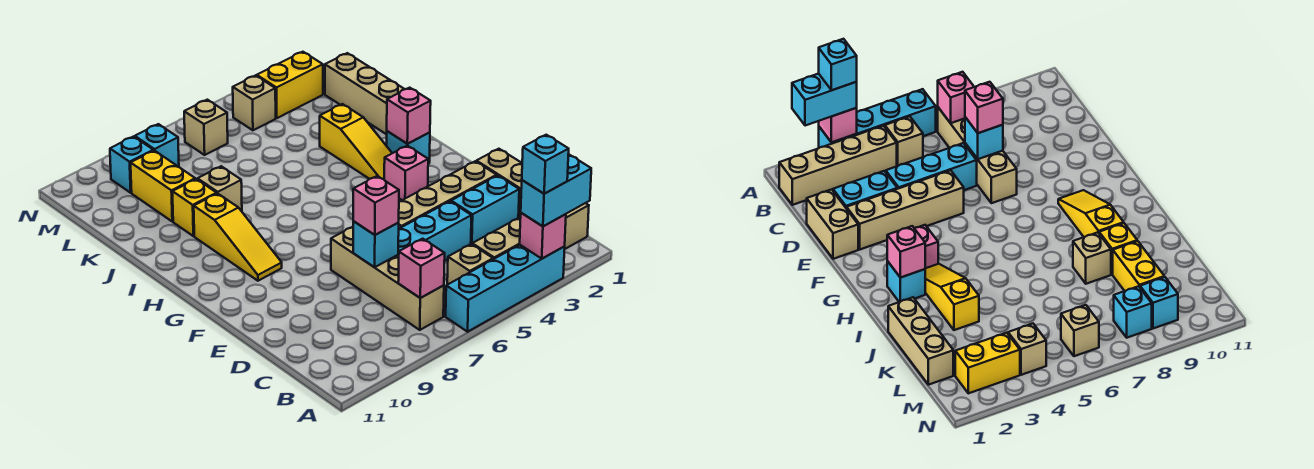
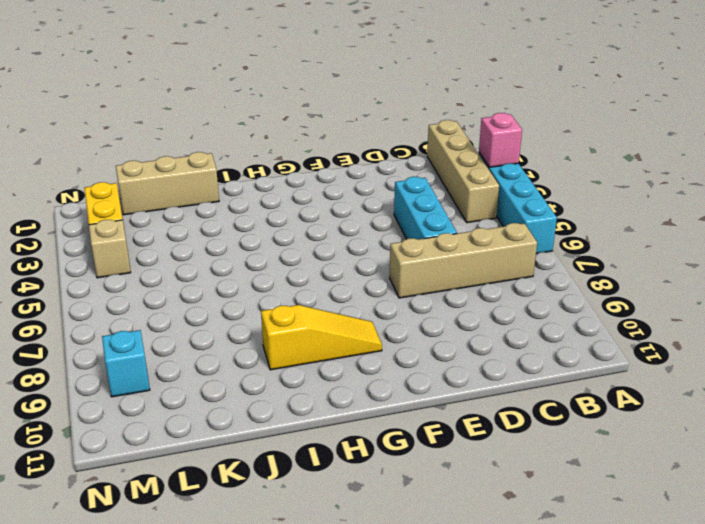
none -> tan brick B5 level 1
none -> tan brick D1:E1 level 1
none -> cyan brick D2:D3 level 1

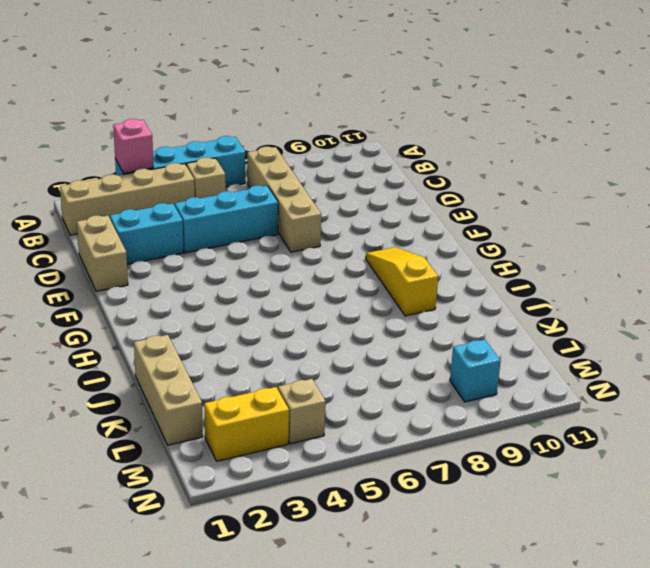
none -> tan brick E2:E5 level 1
none -> pink brick G3 level 1
none -> cyan brick H2 level 1

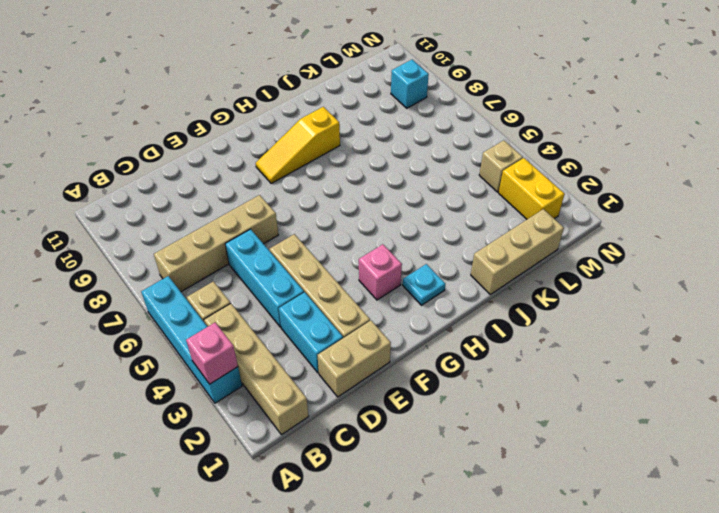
cyan plate H2 level 1 -> cyan brick H2 level 1
none -> yellow slope H3:J3 level 1 top J
none -> tan brick J8 level 1
none -> yellow brick J9 level 1

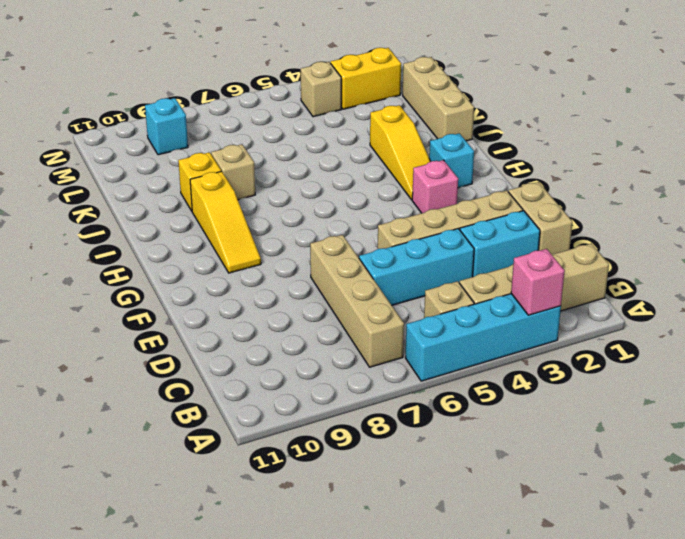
none -> yellow brick K9:L9 level 1
none -> tan brick M6 level 1
none -> cyan brick M8 level 1

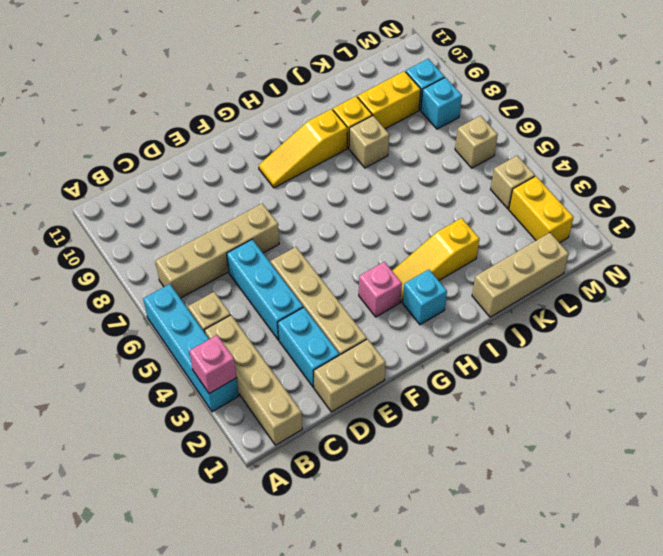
none -> pink brick B7 level 2
none -> cyan brick D7 level 2
none -> pink brick H2 level 2

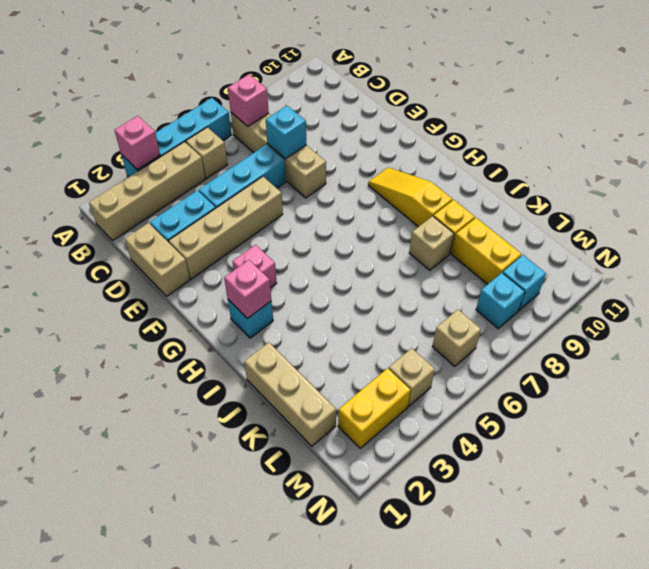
none -> yellow slope H3:J3 level 1 top J
none -> cyan brick A2:A3 level 3
none -> pink brick D7 level 3

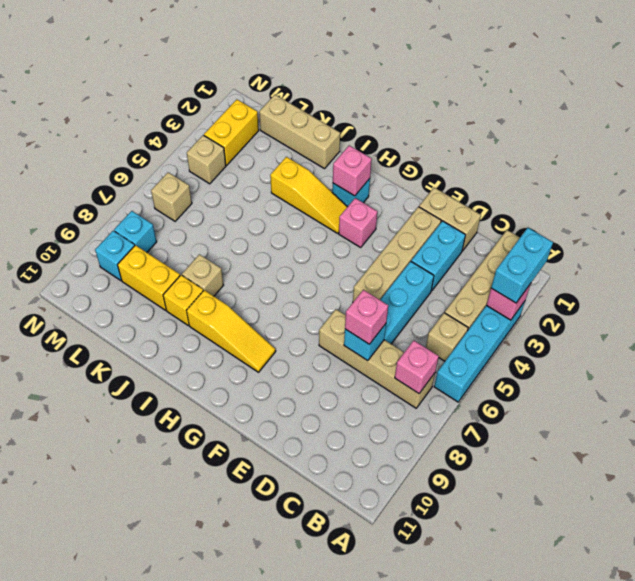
none -> cyan brick A3 level 4

